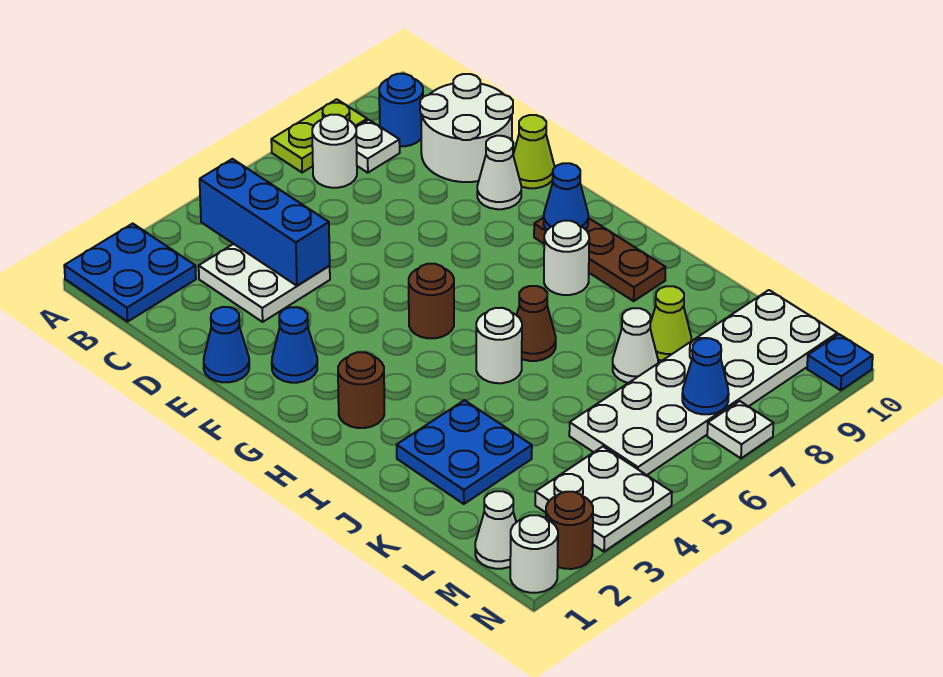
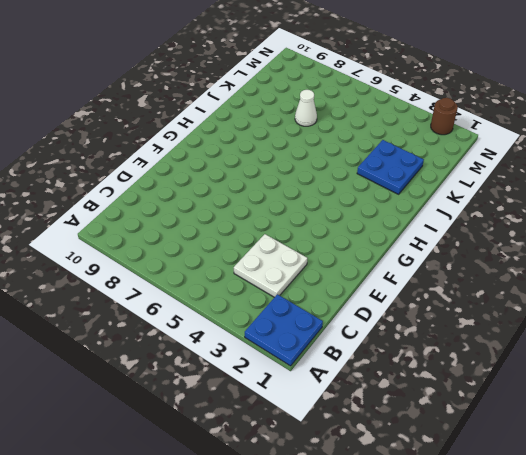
none -> lime plate A7:A8 level 1
none -> white round brick B7 level 1
none -> white plate B8 level 1
none -> blue round brick B9 level 1

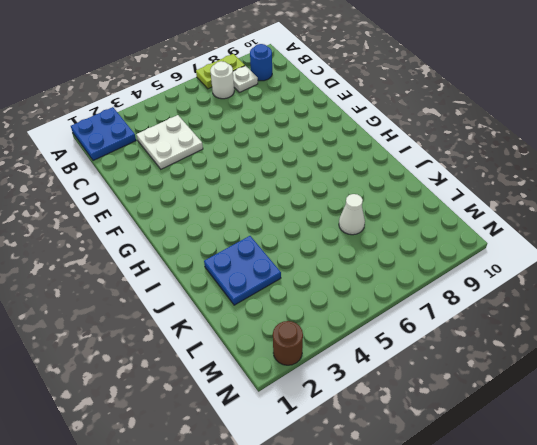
none -> white round brick C9:D10 level 1
none -> blue cone E1 level 1
none -> white cone E9 level 1
none -> lime cone E10 level 1

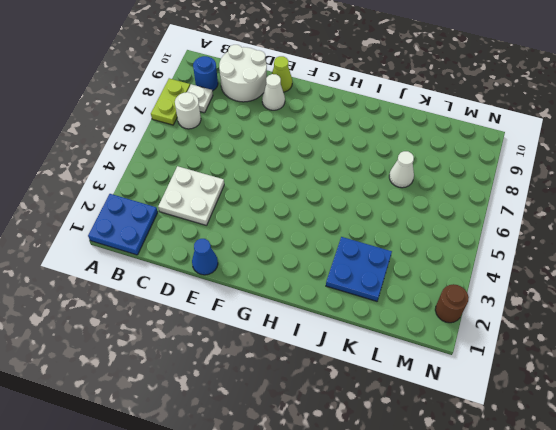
none -> blue cone F2 level 1
none -> brown round brick G5 level 1
none -> brown plate G9:I9 level 1
none -> brown round brick H2 level 1

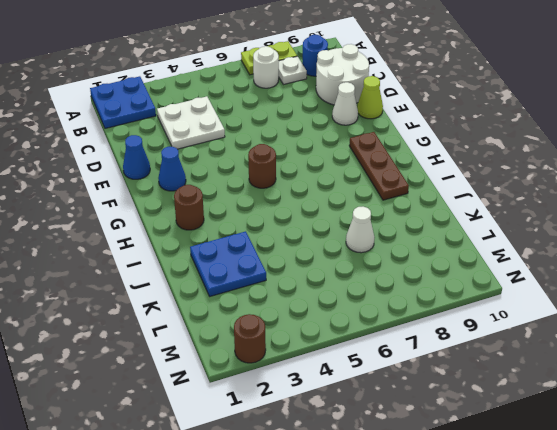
none -> white round brick H8 level 1
none -> white round brick I5 level 1
none -> brown cone I6 level 1
none -> lime cone K8 level 1

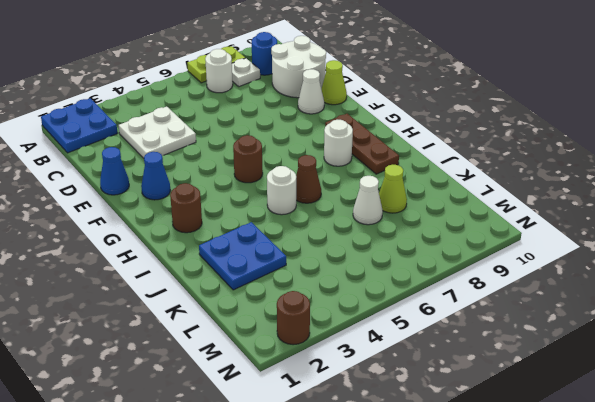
none -> white plate L5:M10 level 1
none -> white cone M1 level 1
none -> white plate M3:N4 level 1
none -> white round brick N1 level 1

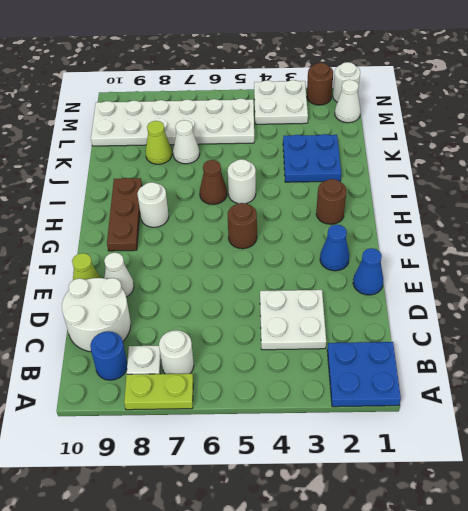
none -> white plate N7 level 1
none -> blue plate N10 level 1
none -> blue brick B4:D4 level 2
none -> blue cone G9 level 2

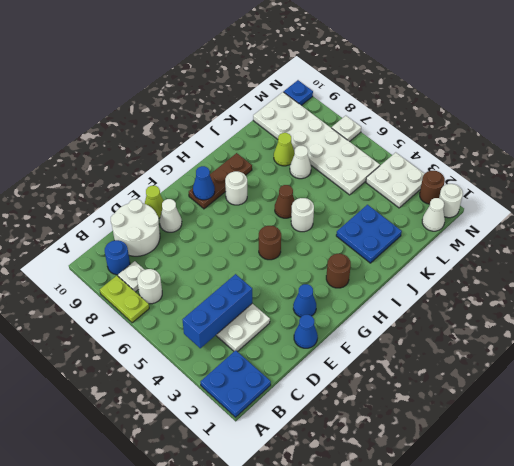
none -> blue cone M7 level 2

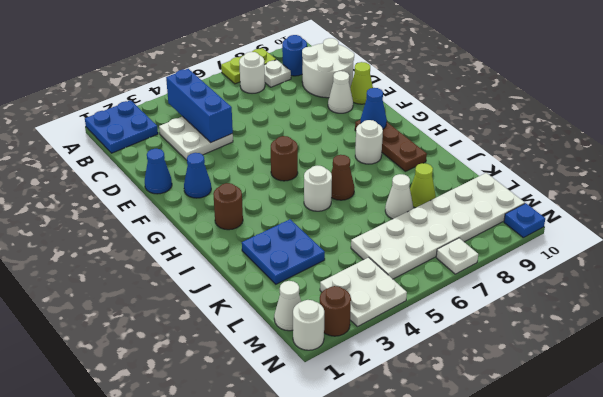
none -> blue cone M7 level 2

